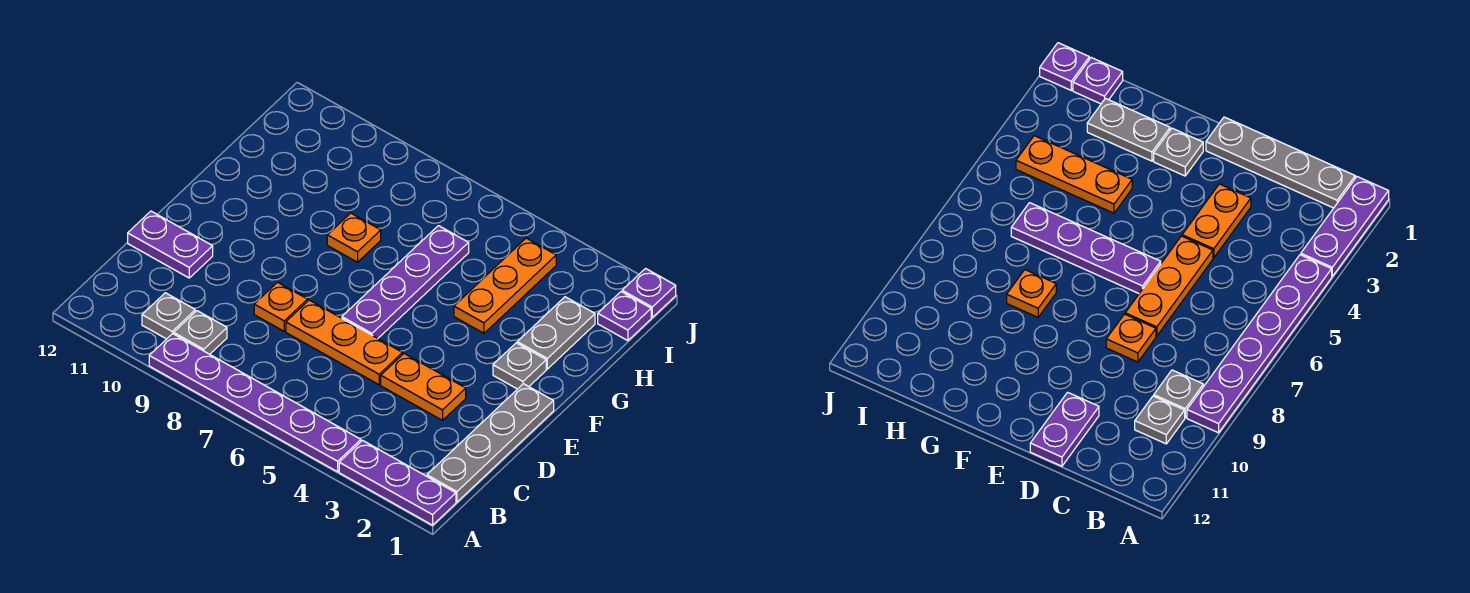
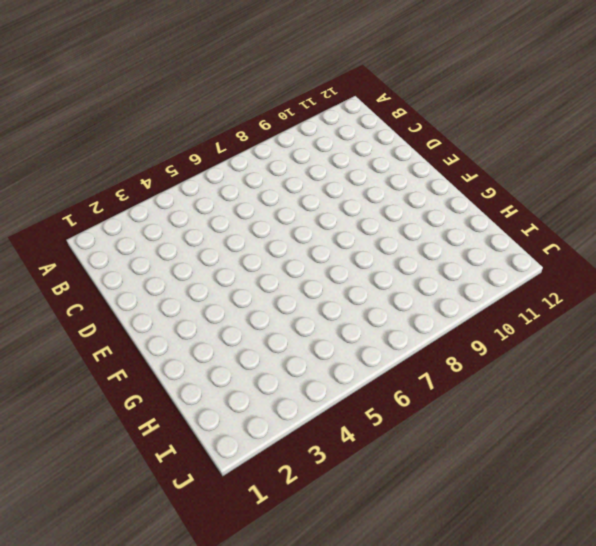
none -> purple plate A1:A3 level 1
none -> purple plate A4:A9 level 1
none -> grey plate B1:E1 level 1

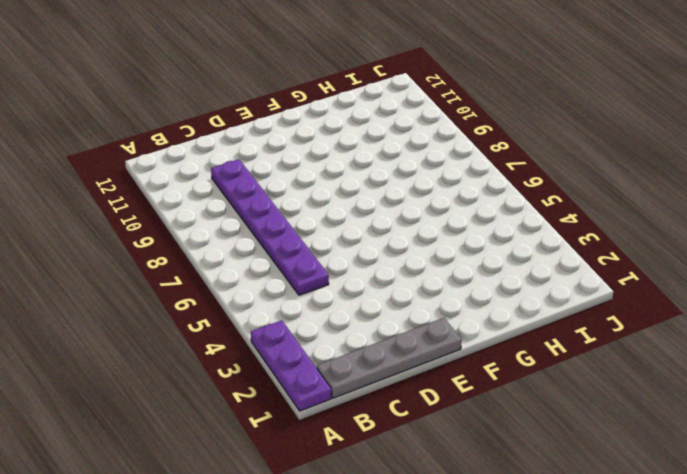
purple plate C5:C10 level 1 -> purple plate A4:A9 level 1
none -> grey plate B9 level 1
none -> grey plate B10 level 1
none -> orange plate D3:D4 level 1

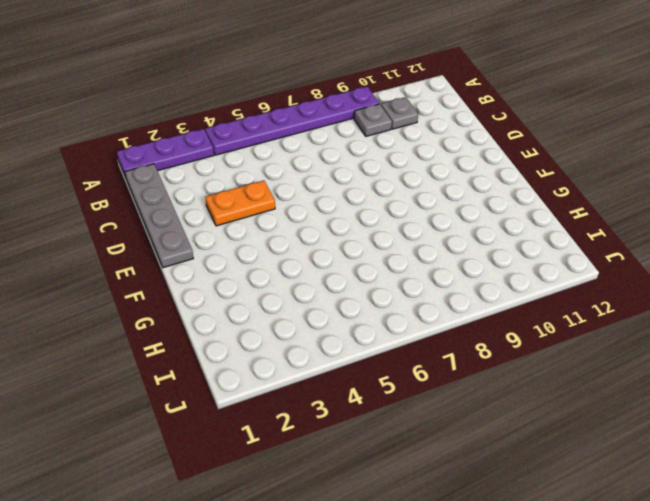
none -> orange plate D5:D7 level 1
none -> orange plate D8 level 1
none -> purple plate D11:D12 level 1

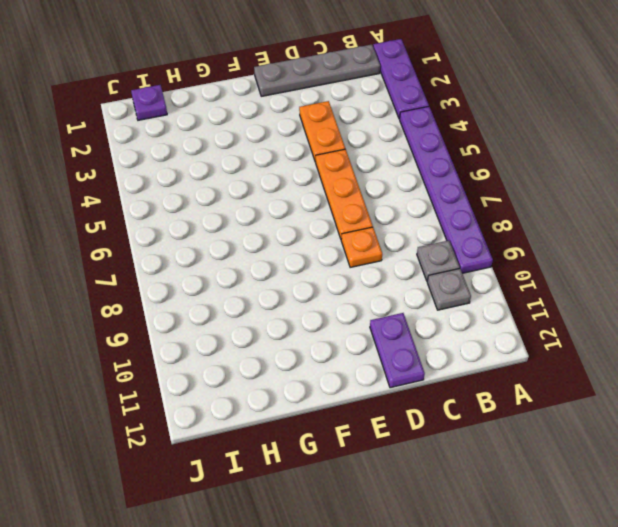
none -> purple plate E6:H6 level 1
none -> grey plate F2 level 1
none -> grey plate G2:H2 level 1

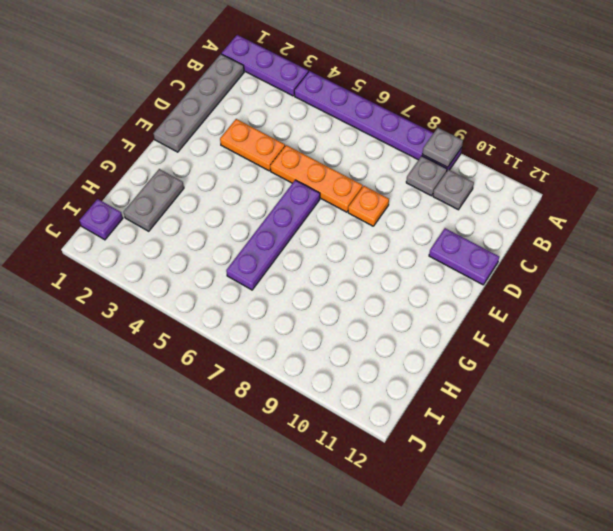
grey plate A9 level 2 -> grey plate F2 level 1
none -> orange plate G4:I4 level 1
none -> orange plate G8 level 1
none -> purple plate J1 level 1

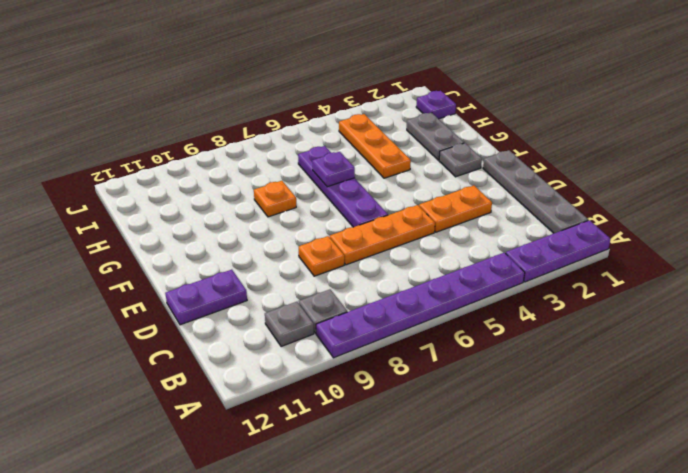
purple plate G6 level 2 -> purple plate J1 level 1

